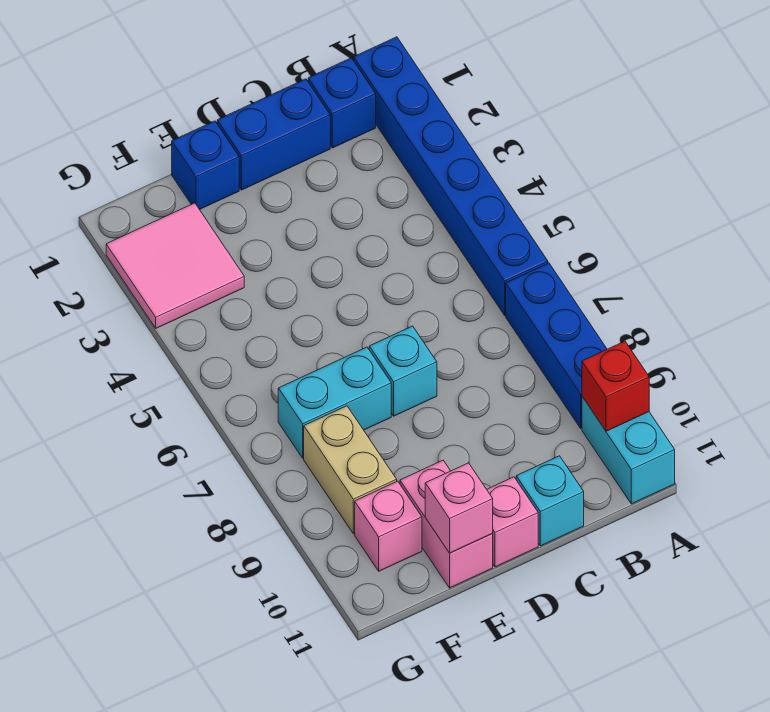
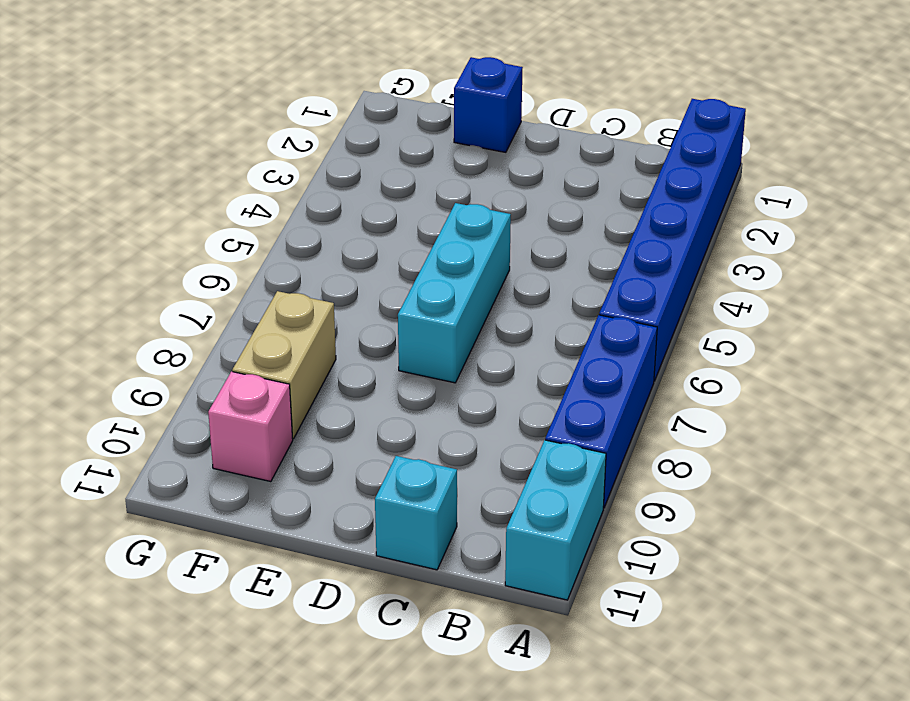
cyan brick D5:D7 level 1 -> cyan brick D7 level 1
none -> blue brick B1 level 1
none -> blue brick C1:D1 level 1
none -> pink brick D11 level 1

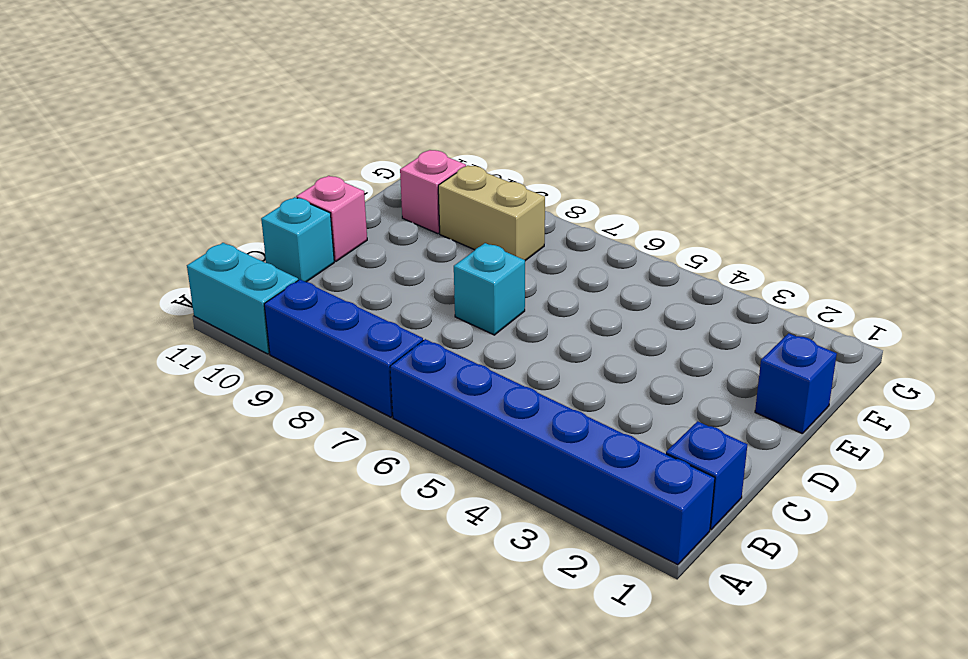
none -> blue brick C1:D1 level 1
none -> cyan brick E7:F7 level 1
none -> pink brick E10:E11 level 1

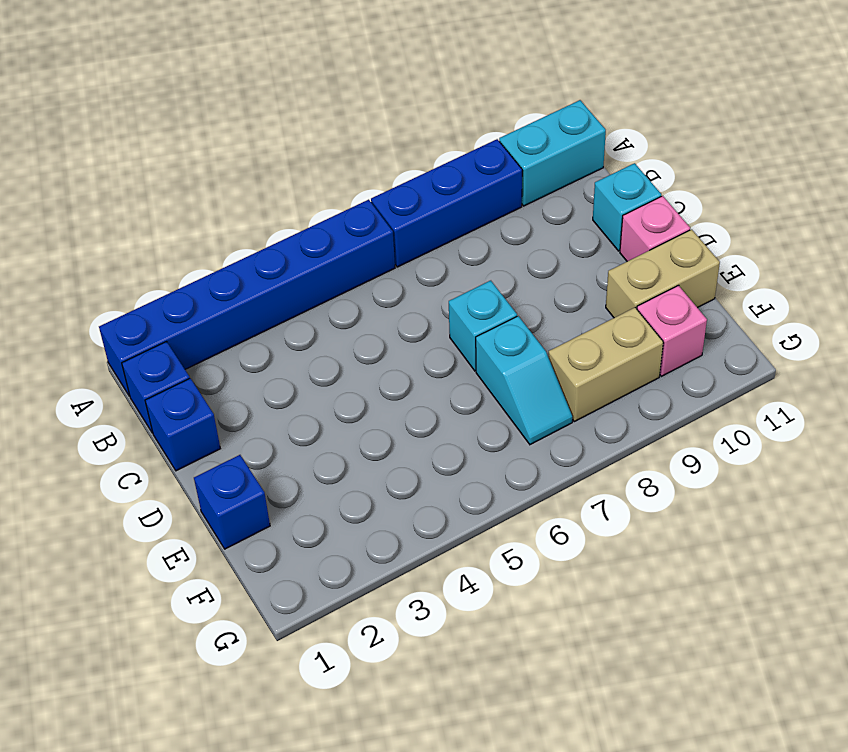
blue brick C1 level 1 -> blue brick C1:D1 level 1
cyan slope E7:F7 level 1 top E -> cyan brick E7:F7 level 1
tan brick E10:E11 level 1 -> pink brick E10:E11 level 1
none -> pink tile F2:G3 level 1
none -> red brick A10 level 2
none -> pink brick E11 level 2

